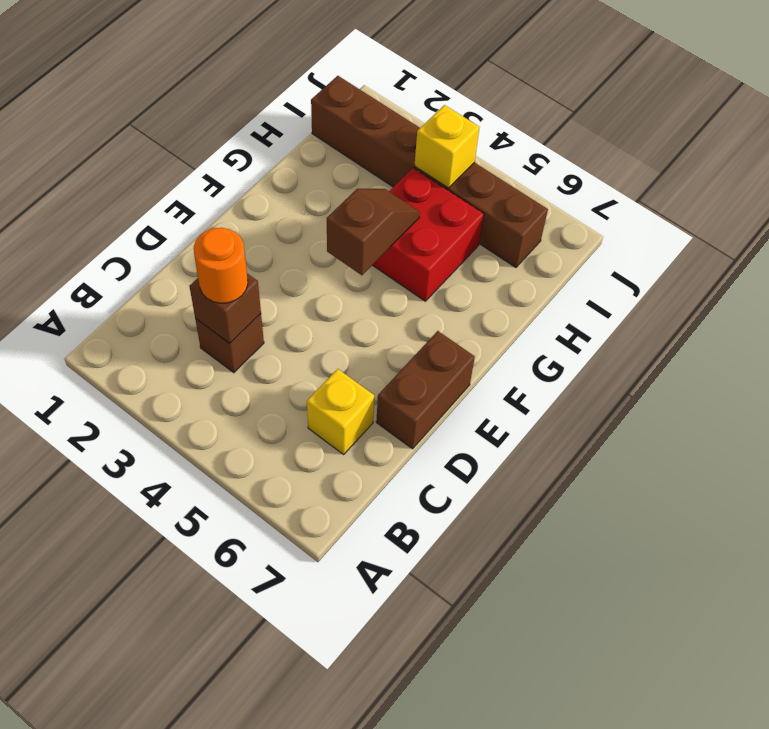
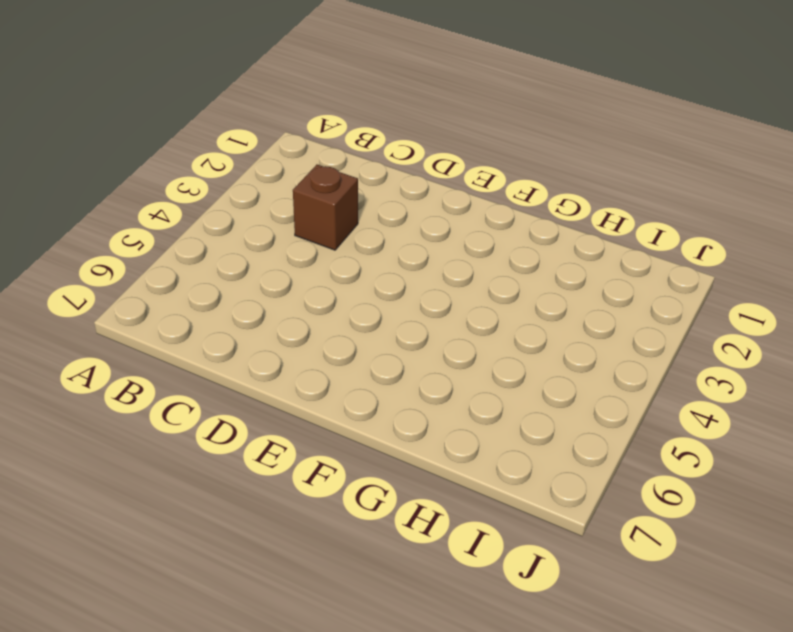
none -> yellow brick C6 level 1
none -> brown brick D7:E7 level 1

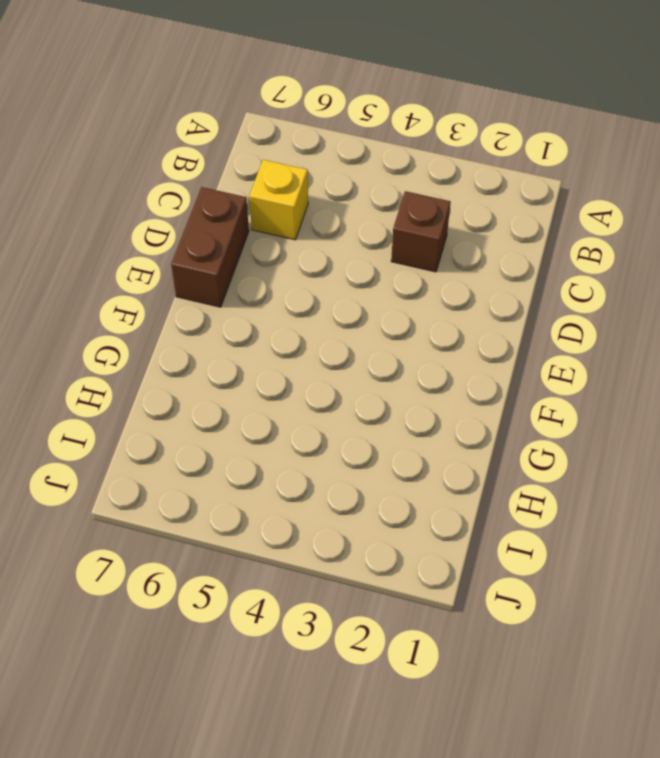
none -> red brick G4:H5 level 1
none -> brown brick I1:I6 level 1

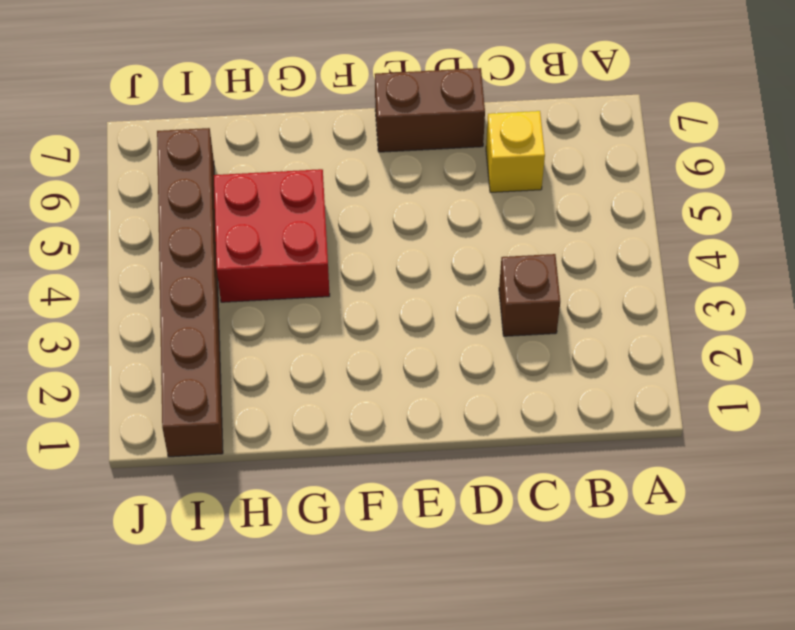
none -> brown brick C3 level 2
none -> brown slope F4:G4 level 2 top F

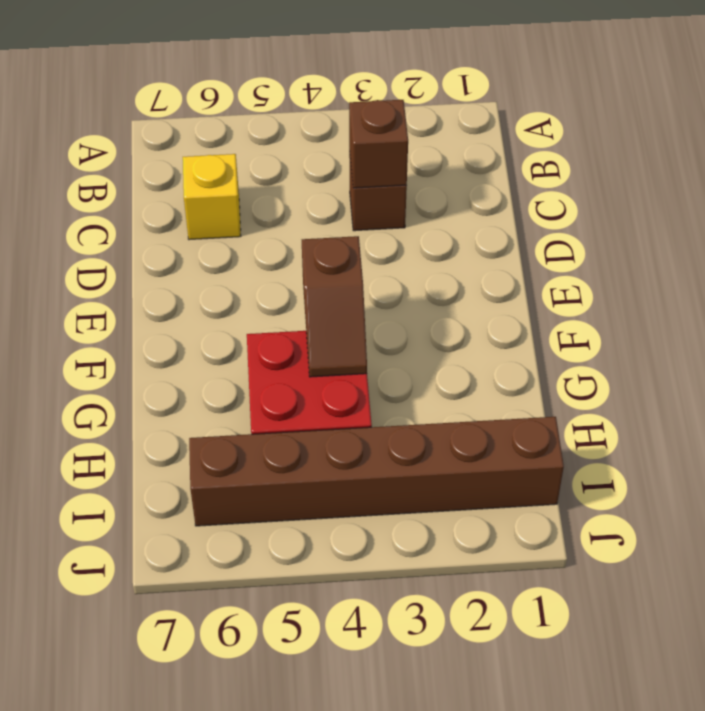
none -> brown brick D7:E7 level 1
none -> yellow brick I4 level 2

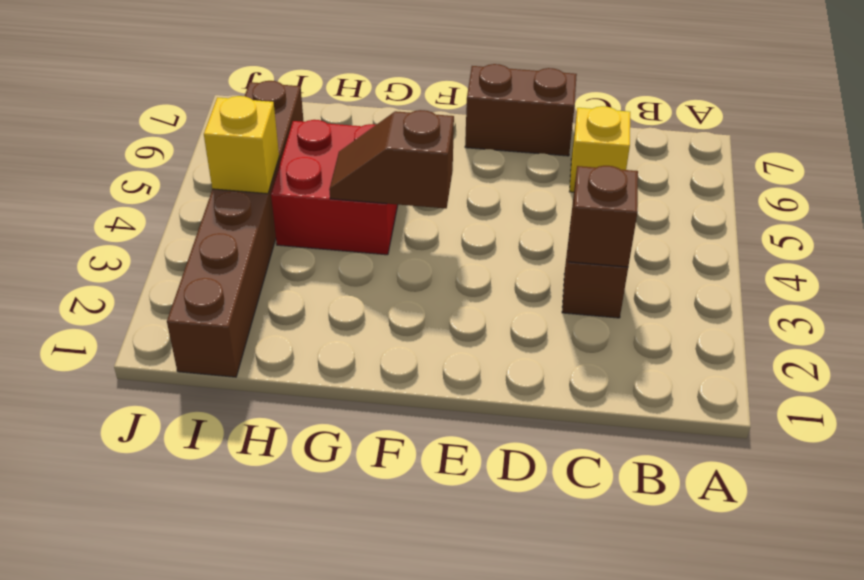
none -> orange round brick C3 level 3

